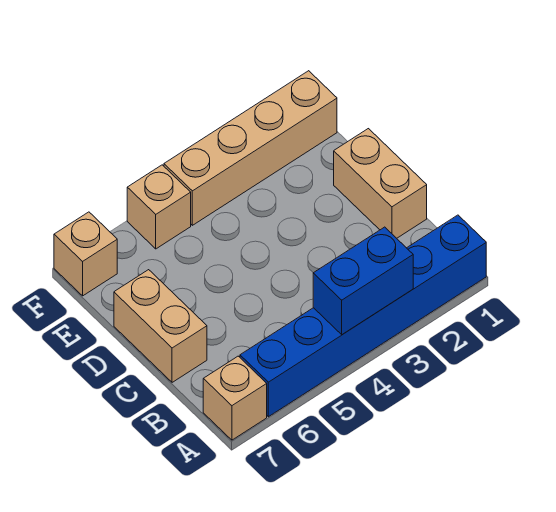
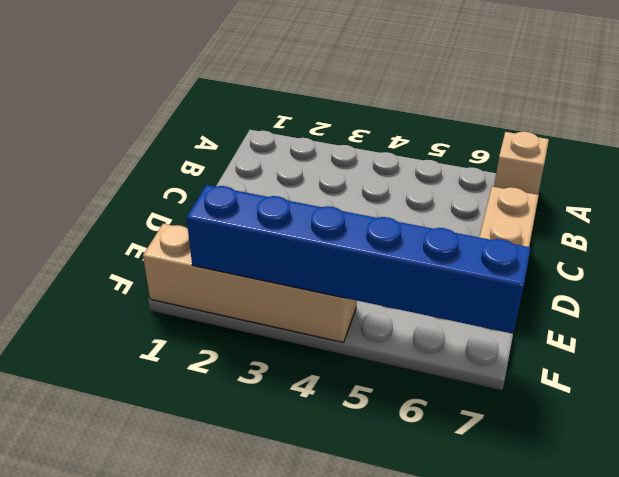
blue brick F2:F7 level 2 -> blue brick A1:A6 level 1
none -> tan brick C1:D1 level 1
none -> tan brick F5 level 1

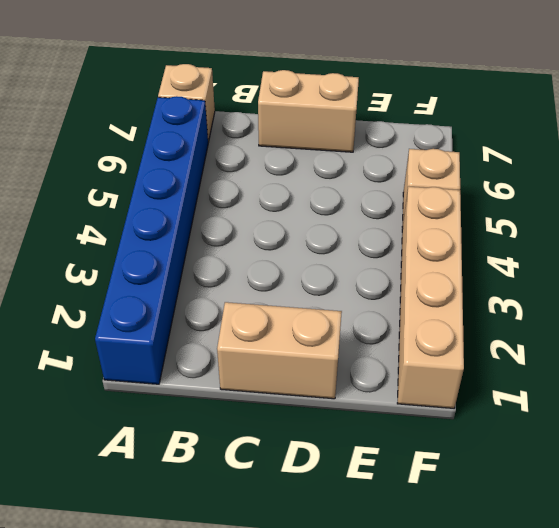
none -> tan brick F7 level 1
none -> blue brick A3:A4 level 2

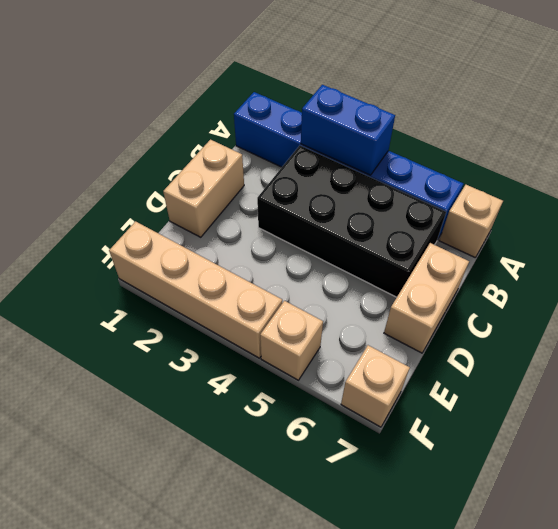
black brick B3:C6 level 1 -> none

